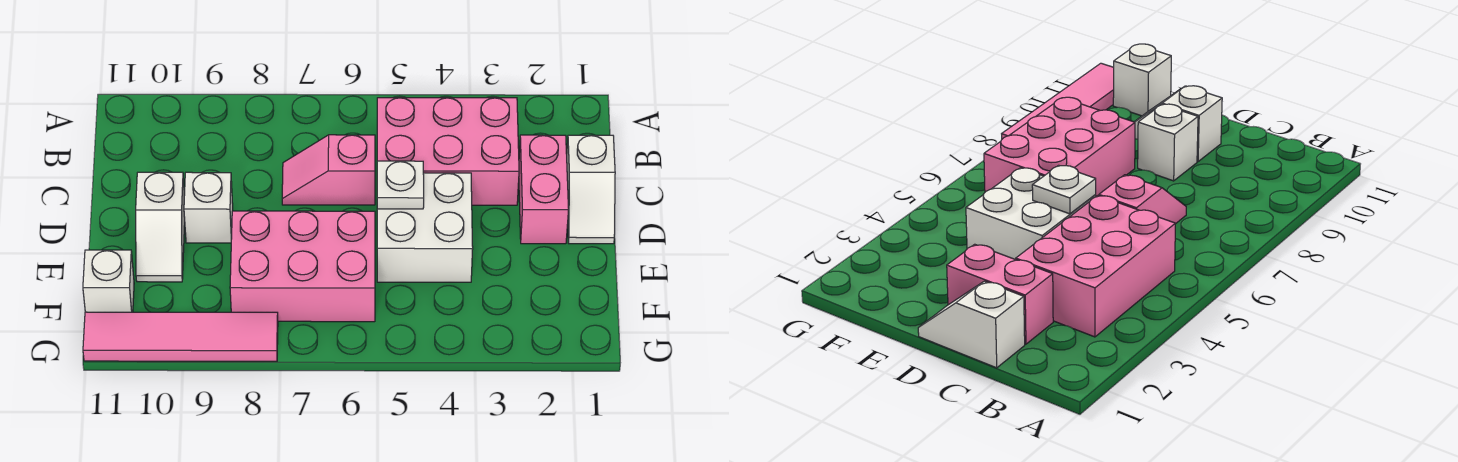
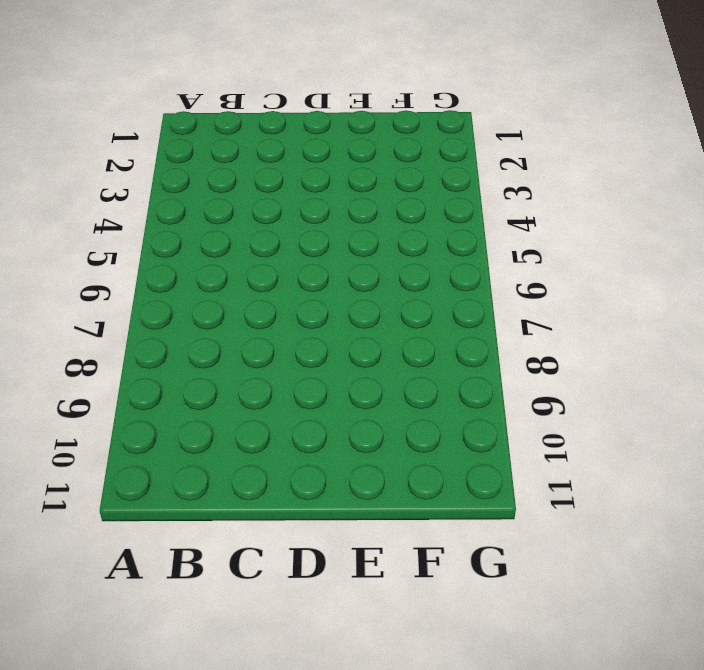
none -> pink brick B3:C5 level 1
none -> white slope C1:D1 level 1 top C

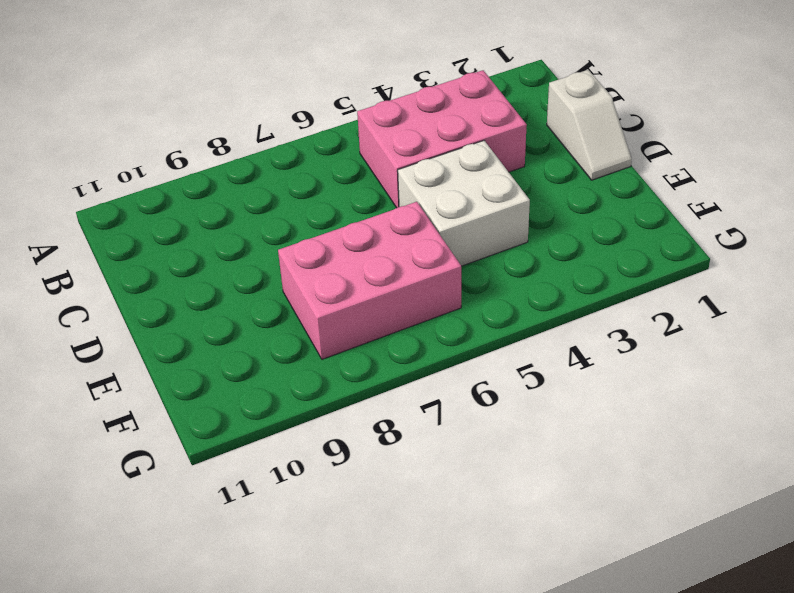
none -> pink brick C2:D2 level 1
none -> pink slope C6:C7 level 1 top 6

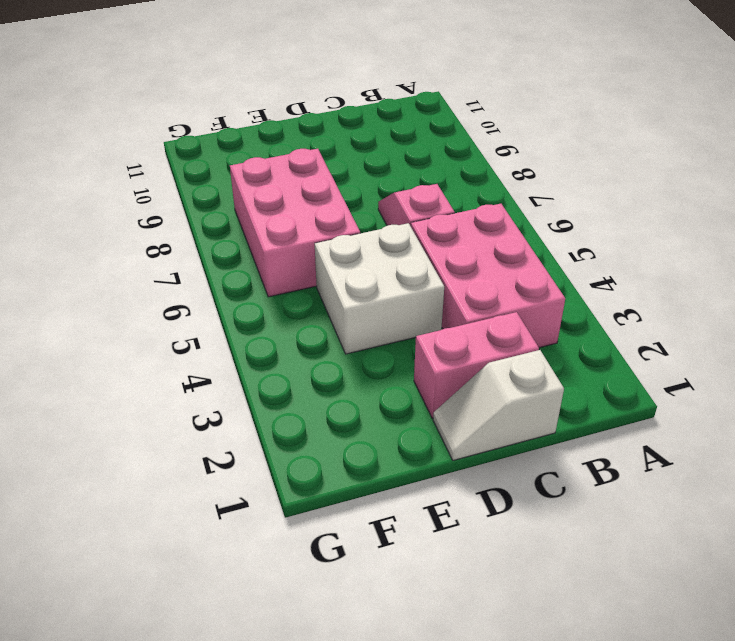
none -> white brick D9 level 1
none -> white slope D10:E10 level 1 top D

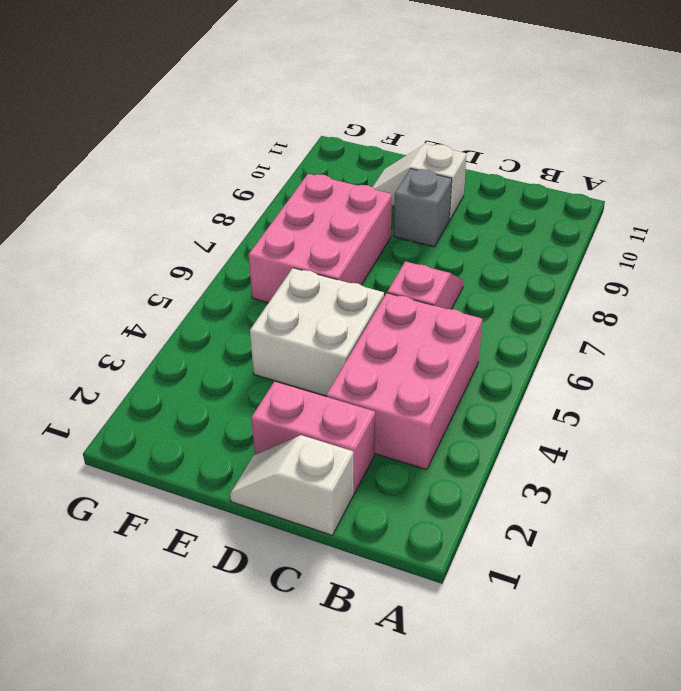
grey brick D9 level 1 -> white brick D9 level 1
none -> white brick F11 level 1
none -> pink tile G8:G11 level 1

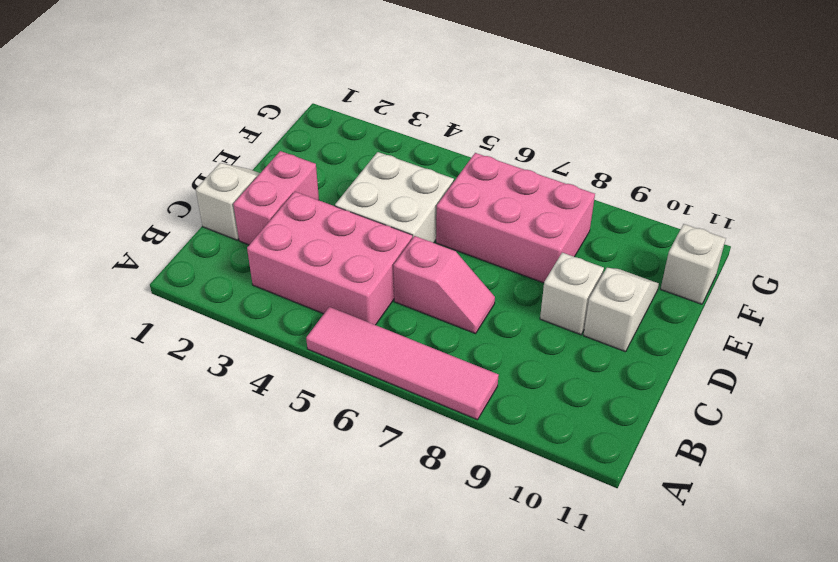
pink tile A5:A8 level 1 -> pink tile G8:G11 level 1
none -> white plate D5 level 2

